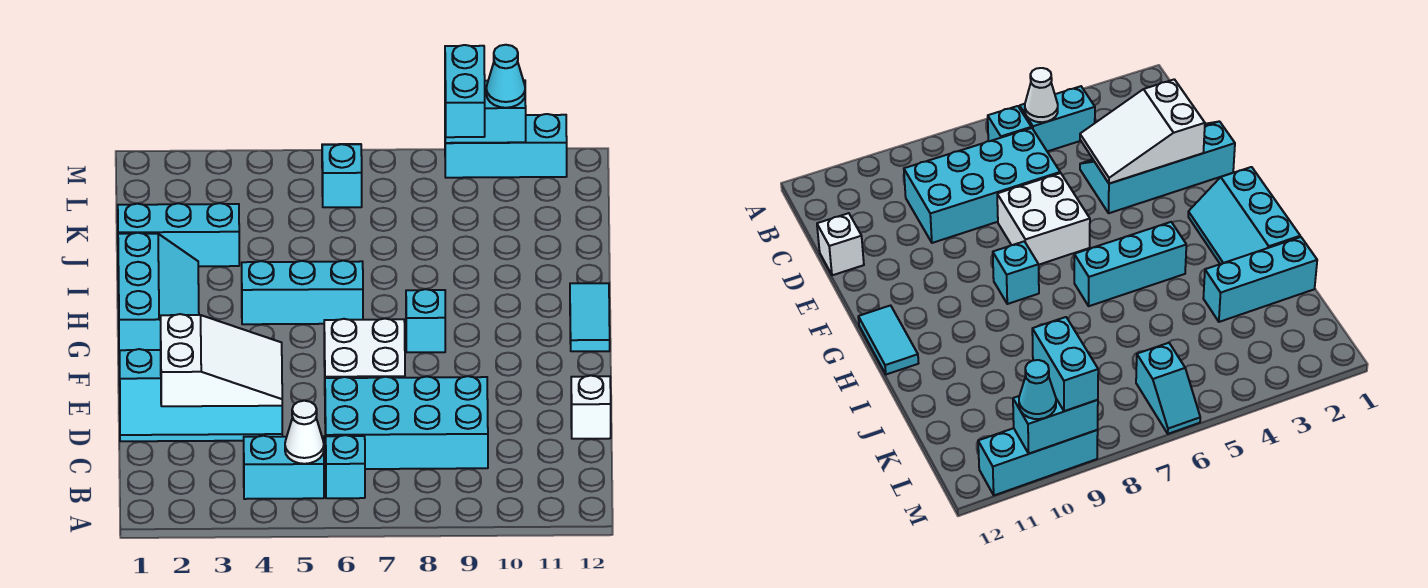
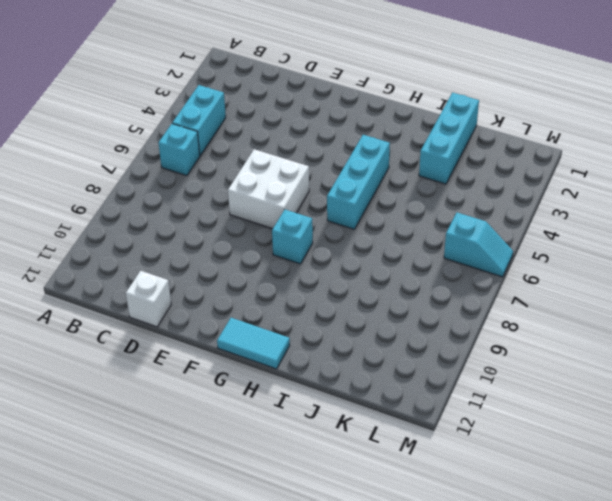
none -> cyan brick C6:D9 level 1
none -> cyan slope D1:E4 level 1 top E
none -> cyan slope G1:I2 level 1 top 1

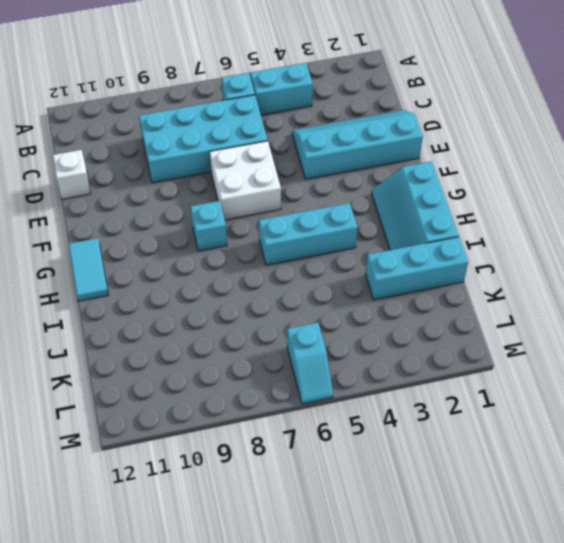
none -> cyan brick M9:M11 level 1
none -> white cone B5 level 2
none -> white slope D2:E4 level 2 top 2

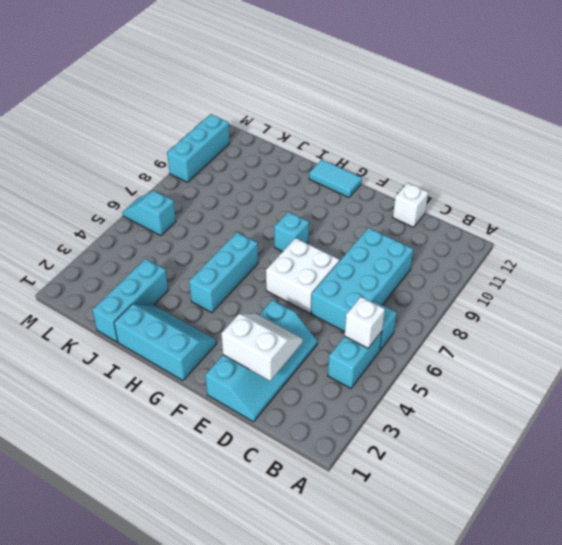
white brick B5 level 2 -> white cone B5 level 2
white slope D2:E3 level 2 top 2 -> white slope D2:E4 level 2 top 2
none -> cyan brick M9:M10 level 2
none -> cyan brick L9:M9 level 3
none -> cyan cone M10 level 3

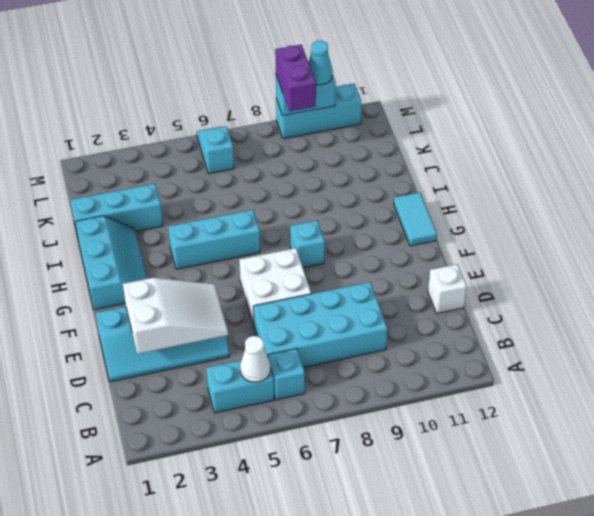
purple brick L9:M9 level 3 -> cyan brick L9:M9 level 3

